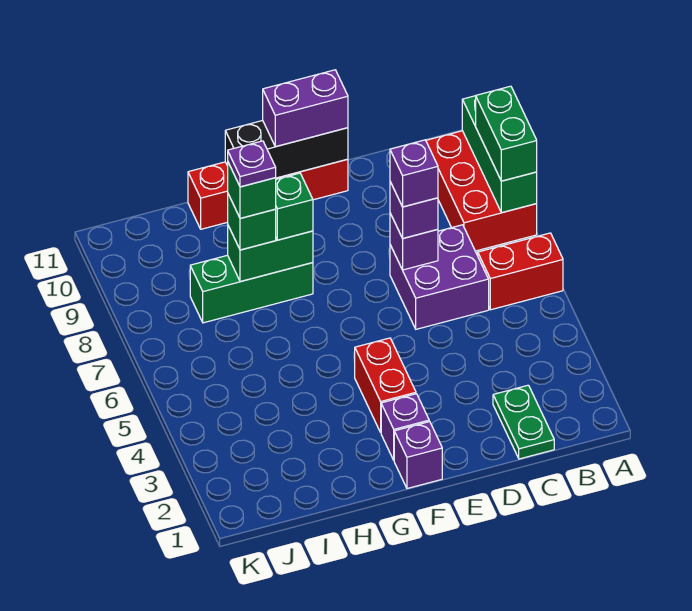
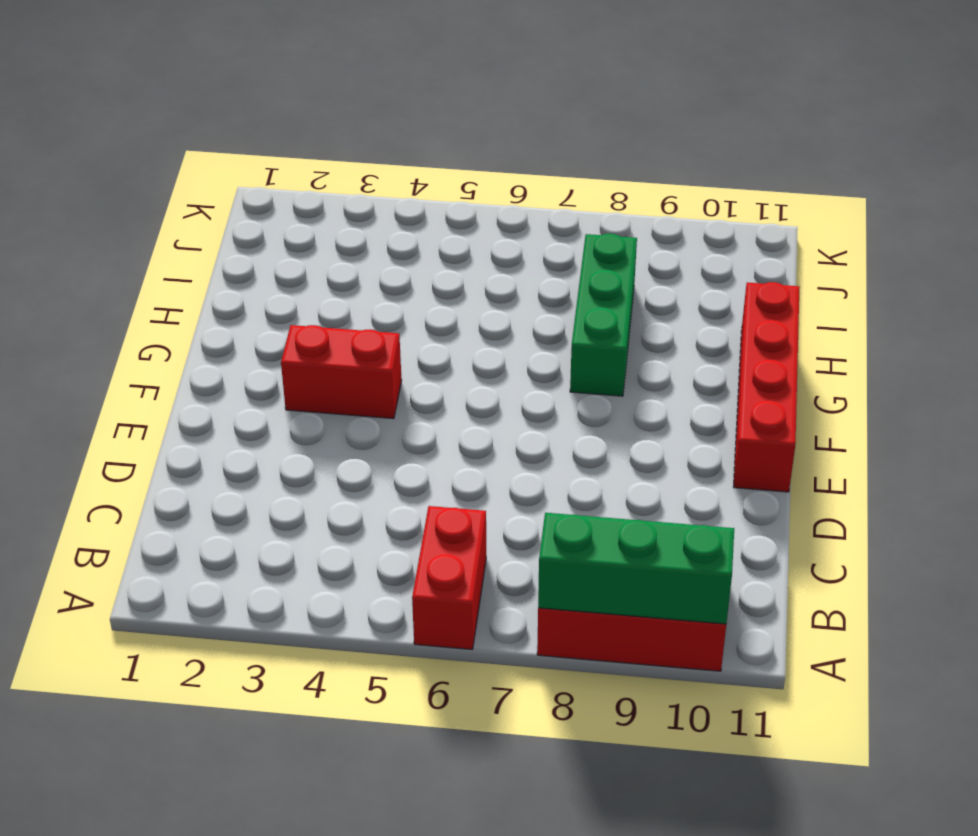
none -> green plate C1:C2 level 1
none -> purple brick C6:D7 level 1
none -> purple brick F1 level 1

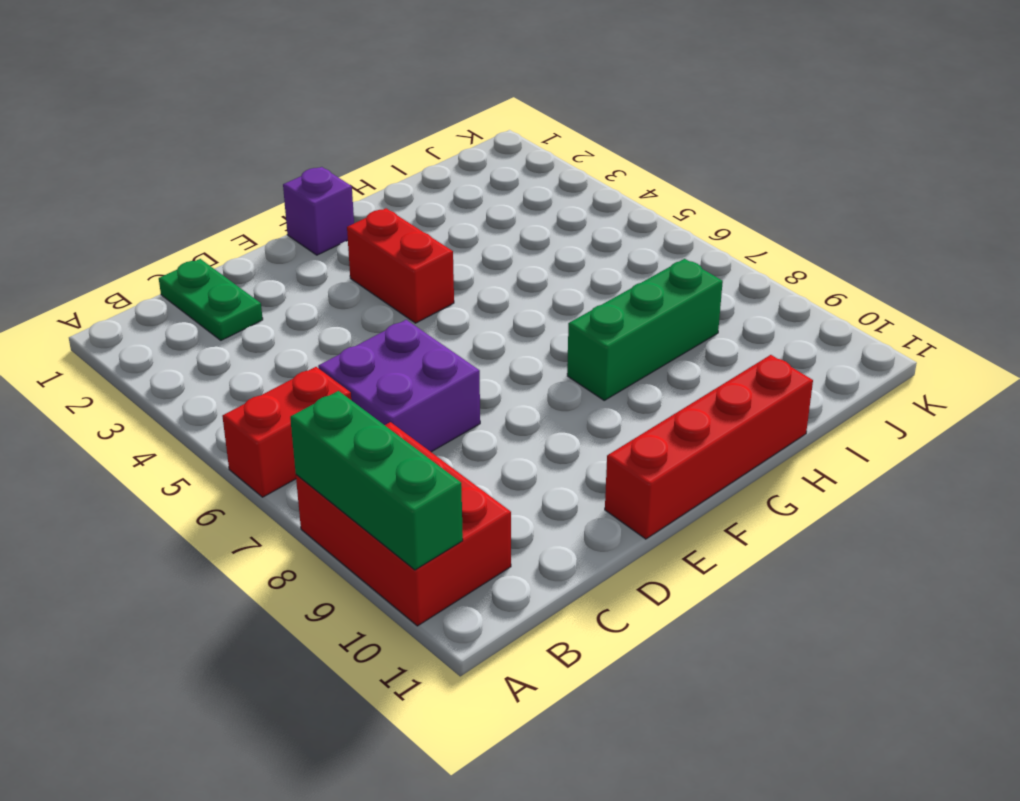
none -> purple brick F2 level 1
none -> purple brick D7 level 2
none -> black brick E11:G11 level 2

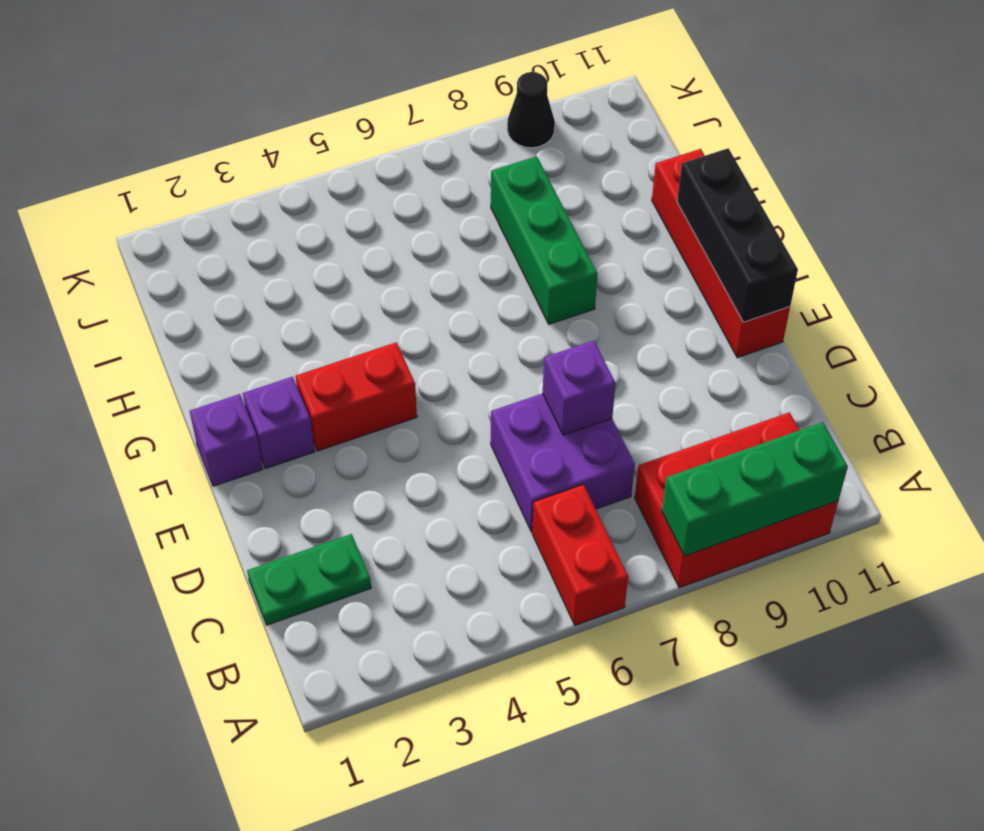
black cone K9 level 1 -> none
none -> green brick G8:H8 level 2
none -> green brick A8:A9 level 3
none -> purple brick D7 level 3

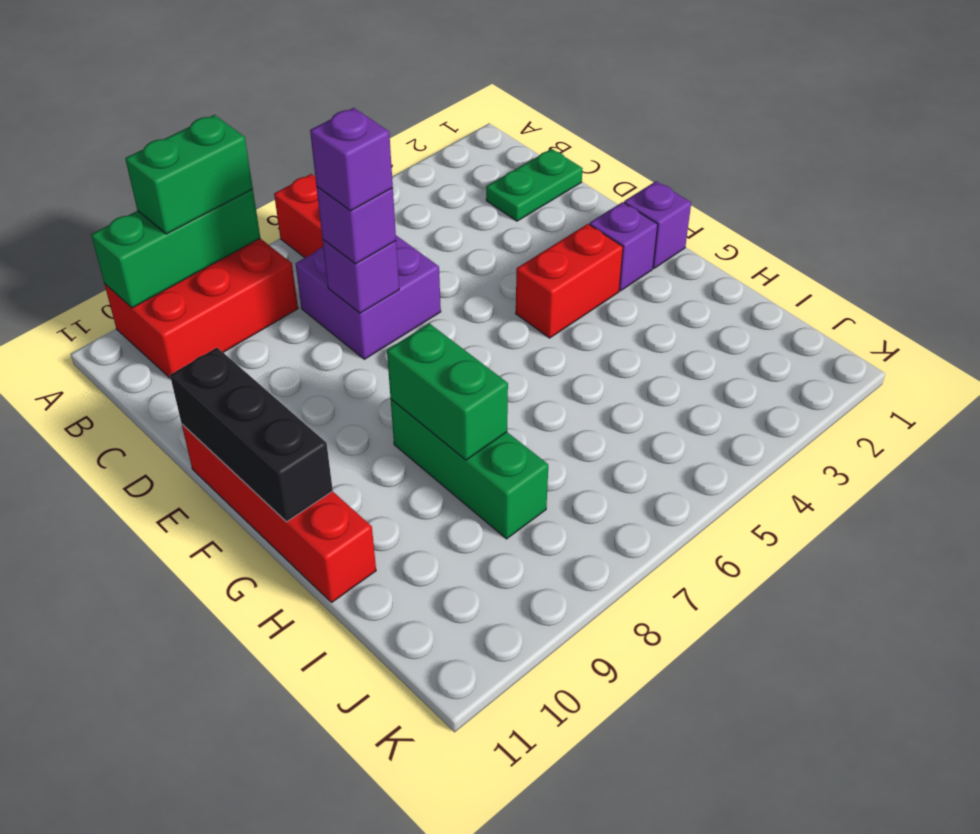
none -> purple brick E11:F11 level 3
none -> green brick G8 level 3
none -> green brick H8 level 3

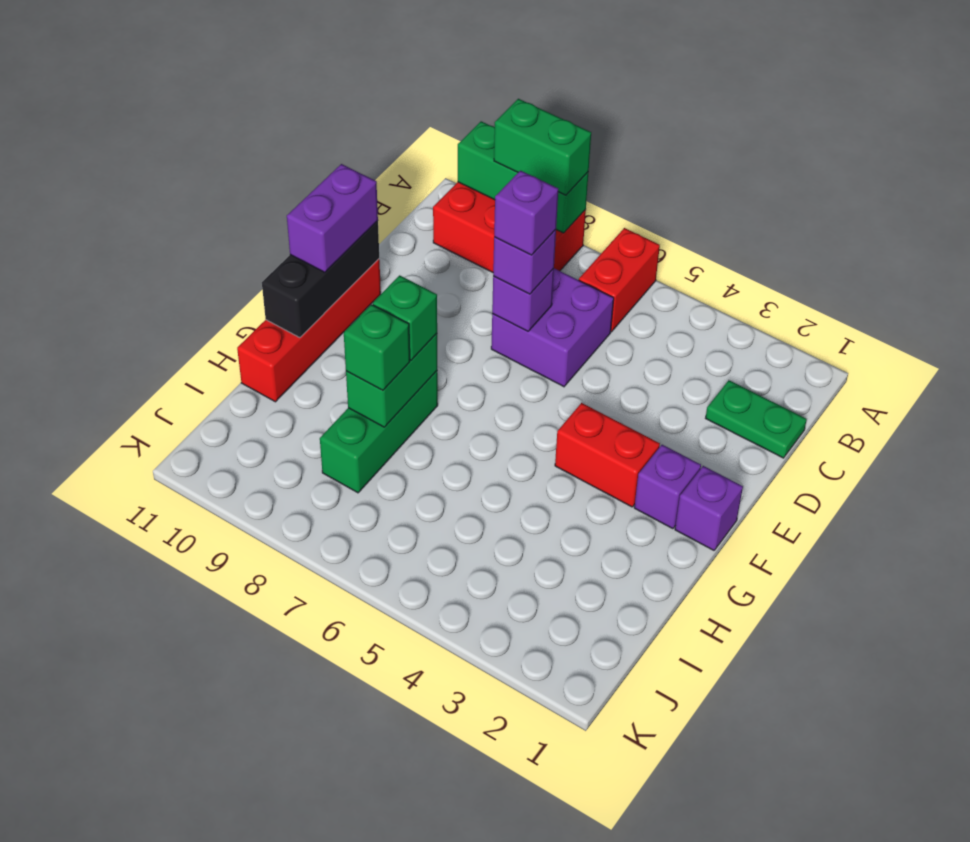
none -> green brick H8 level 4
none -> purple plate H8 level 5

